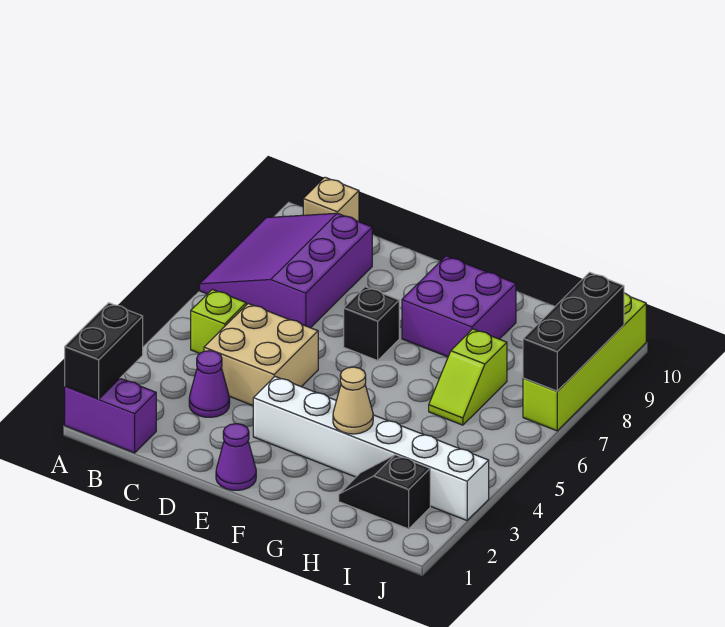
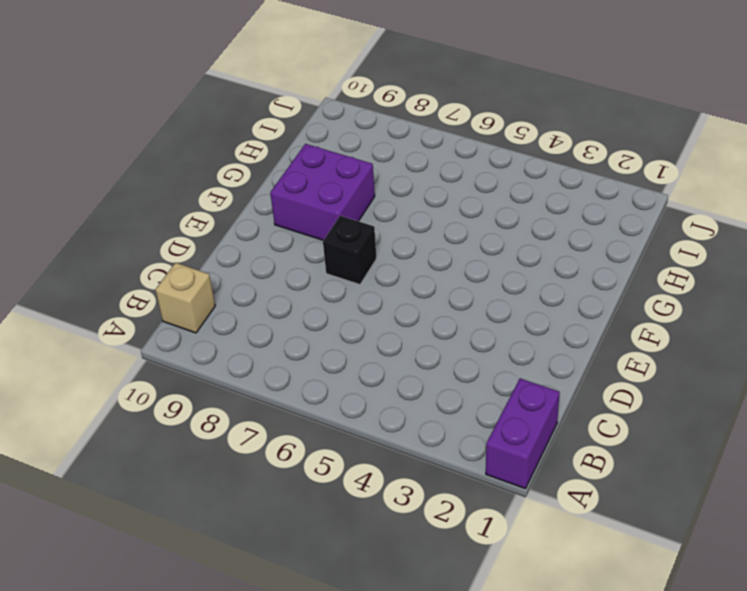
none -> purple slope A7:C9 level 1 top C
none -> lime brick B5 level 1
none -> purple cone C3 level 1

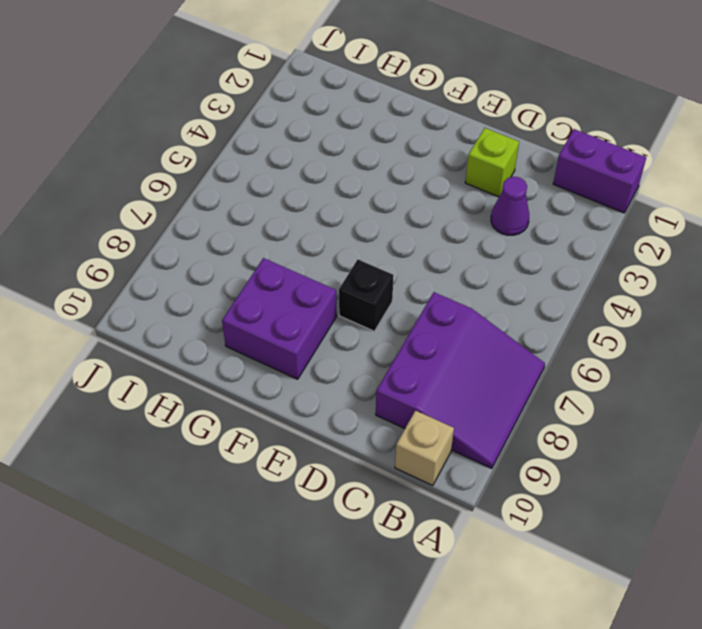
lime brick D2 level 1 -> lime brick B5 level 1
none -> tan brick C4:D5 level 1
none -> purple cone E1 level 1
none -> white brick E3:J3 level 1

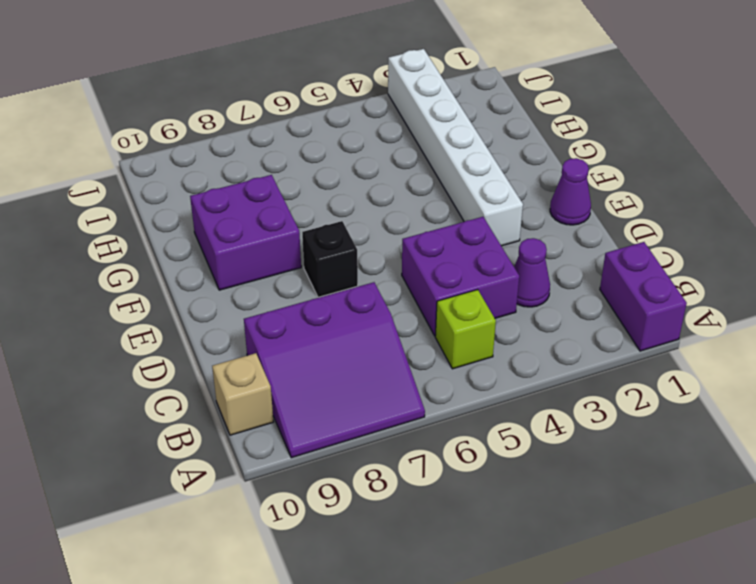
purple brick C4:D5 level 1 -> tan brick C4:D5 level 1
none -> black slope H2:I2 level 1 top I
none -> lime slope H6:H7 level 1 top 7
none -> lime brick J7:J10 level 1

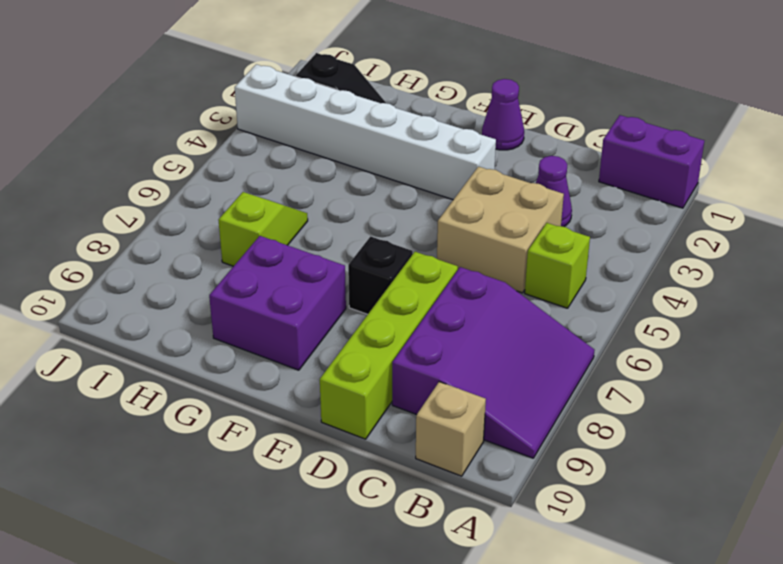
lime brick D7:D10 level 1 -> lime brick J7:J10 level 1
none -> black brick A1:A2 level 2
none -> tan cone G3 level 2
none -> black brick J7:J9 level 2

